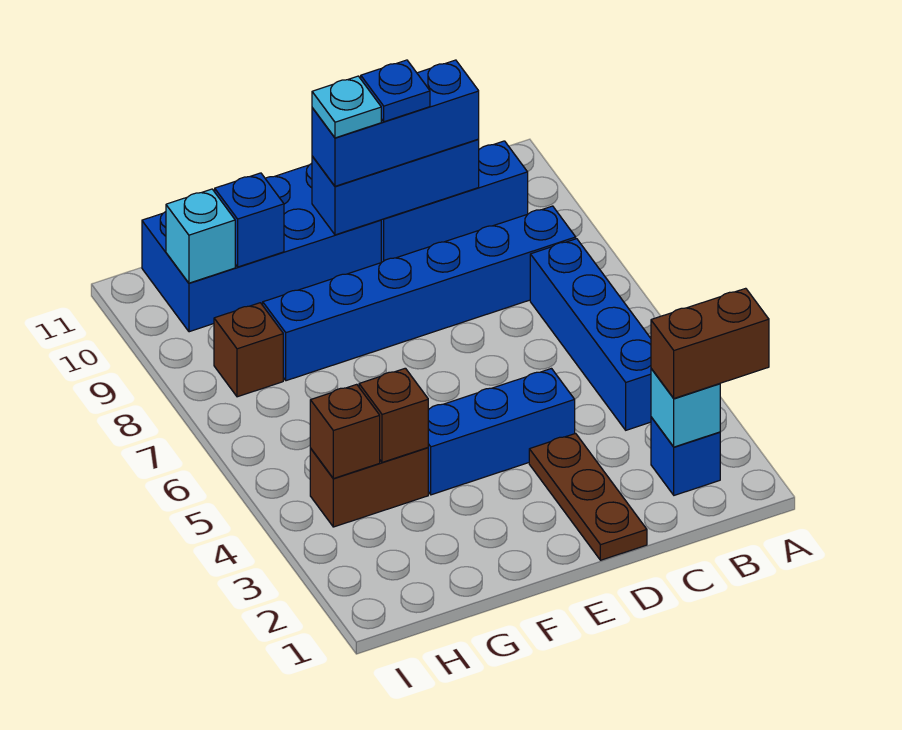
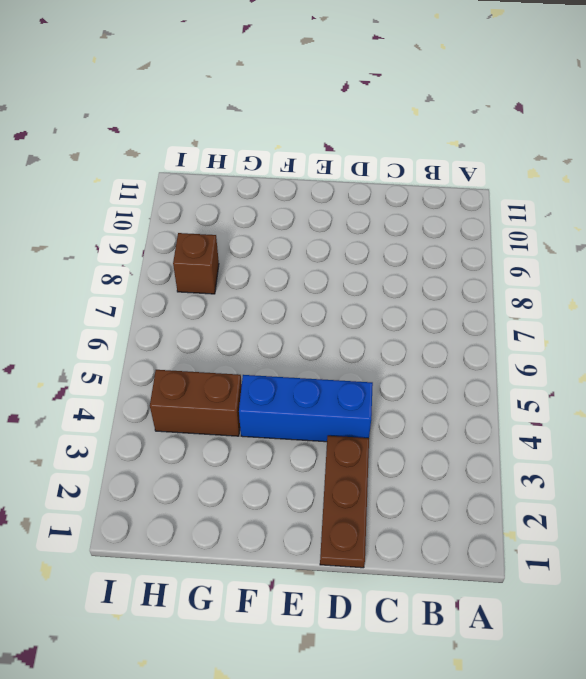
none -> blue brick B2 level 1
none -> blue brick B4:B7 level 1
none -> blue brick B8:G8 level 1

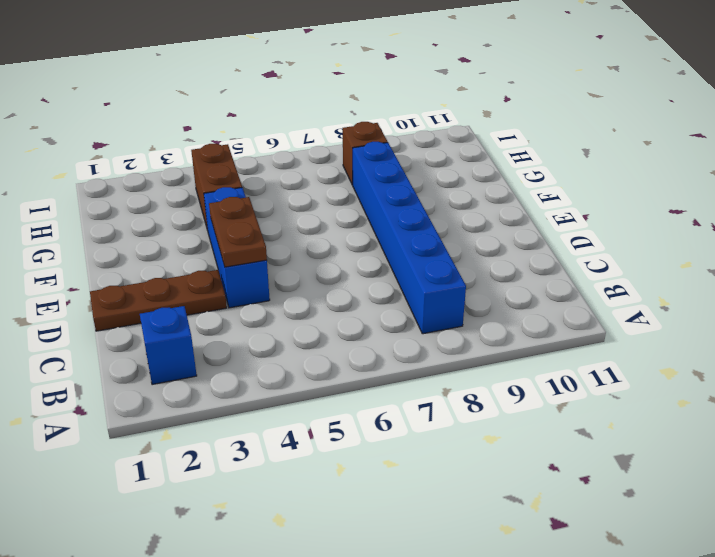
brown plate D4:E4 level 2 -> none
none -> blue brick B4:B7 level 1
none -> blue brick B10:D10 level 1
none -> blue brick E10:H11 level 1

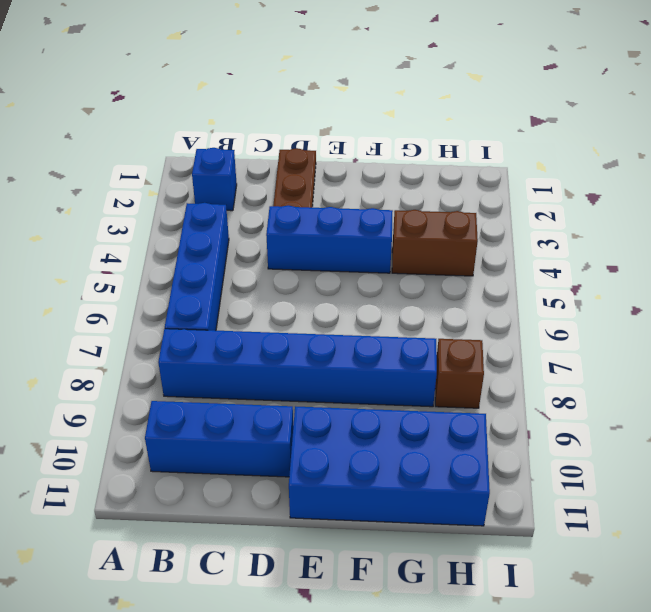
none -> cyan brick B2 level 2
none -> blue brick C10:E10 level 2
none -> brown brick G4 level 2

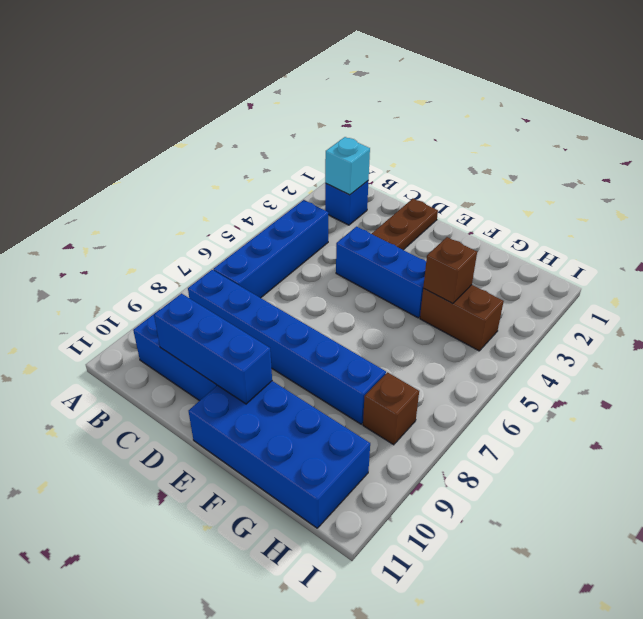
none -> blue brick G10 level 2
none -> brown brick H4 level 2
none -> cyan brick H10 level 2

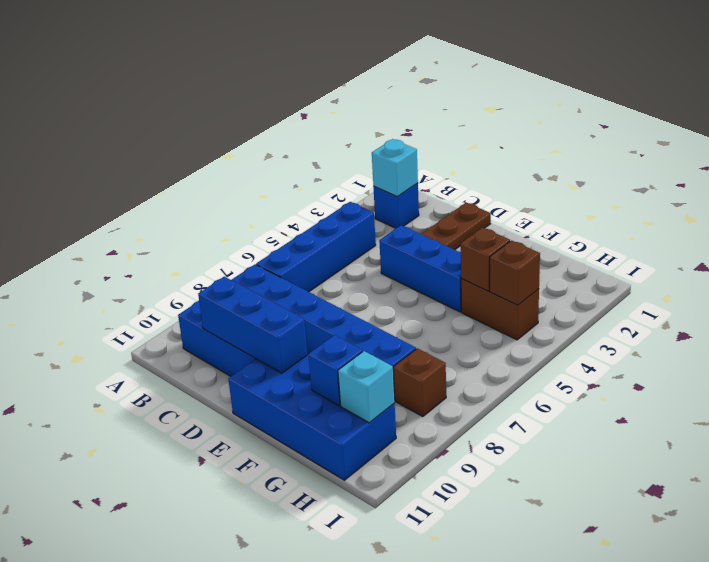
none -> brown brick A2:B2 level 3
none -> blue brick C10:E10 level 3
none -> blue plate D10 level 4

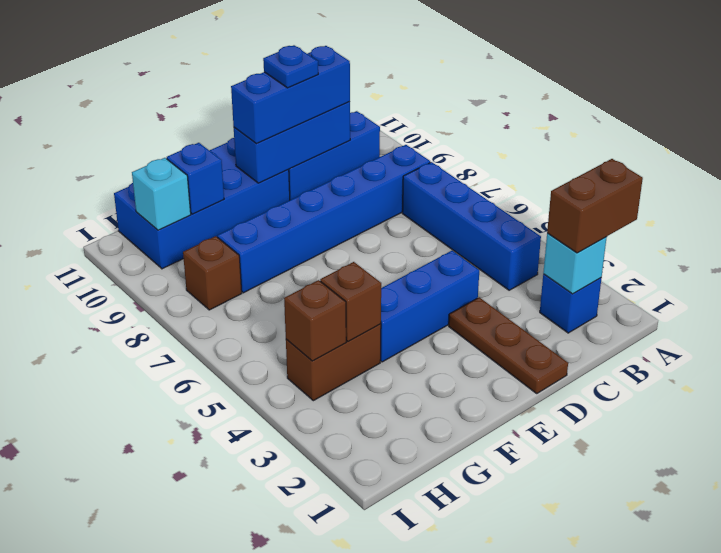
none -> cyan plate E10 level 4

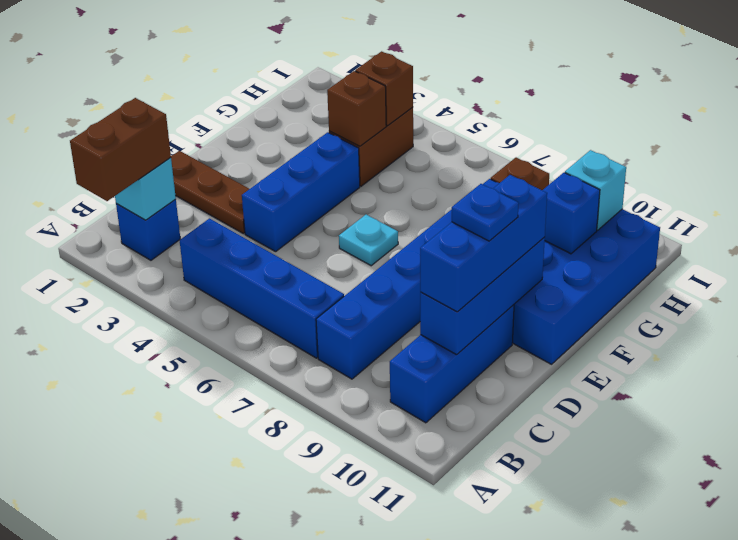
cyan plate E6 level 1 -> cyan plate E10 level 4

